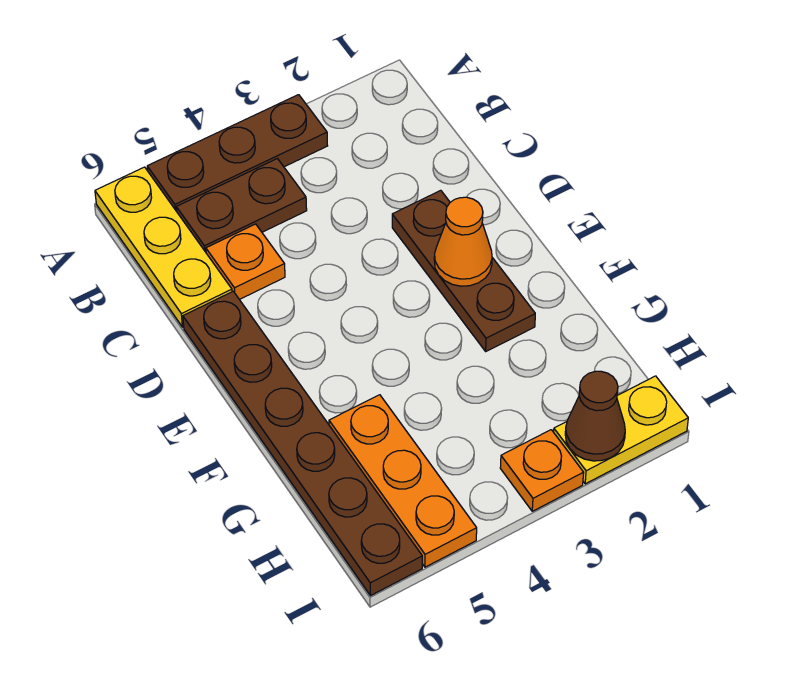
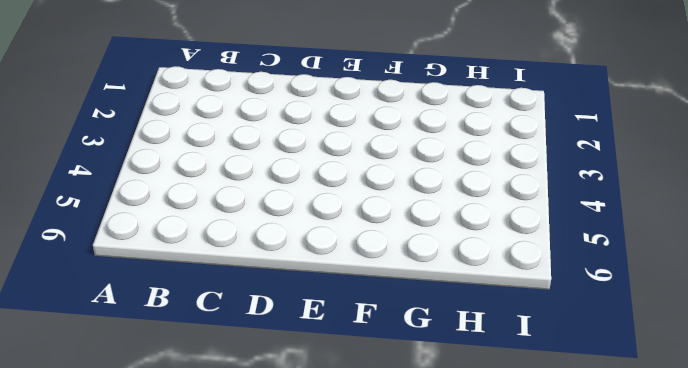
none -> brown plate A3:A5 level 1
none -> yellow plate A6:C6 level 1

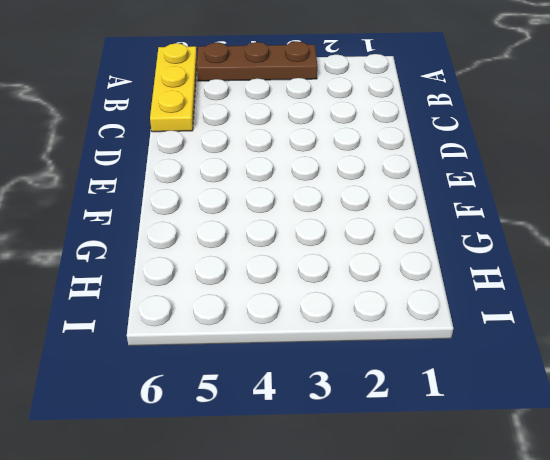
none -> brown plate B4:B5 level 1
none -> orange plate C5 level 1

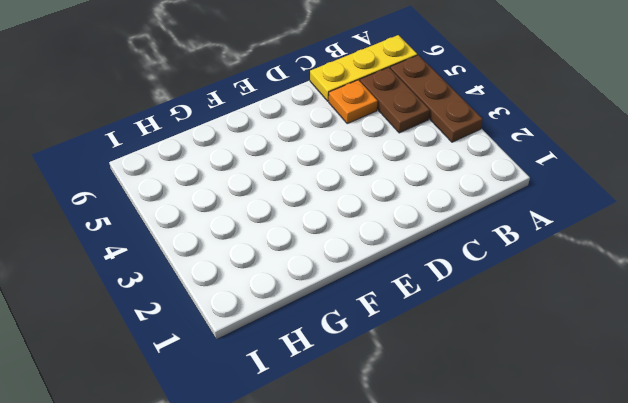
none -> brown plate D2:F2 level 1
none -> brown plate D6:I6 level 1

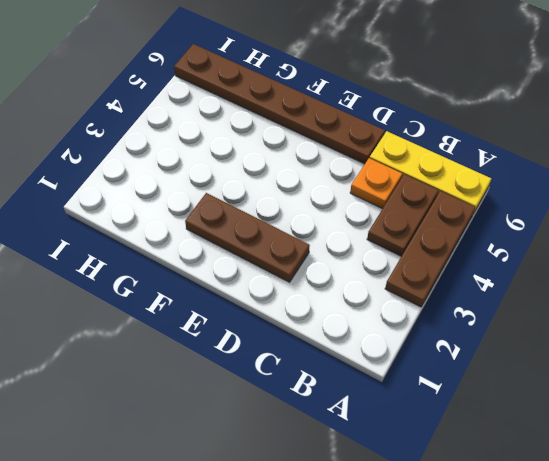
none -> orange plate G5:I5 level 1
none -> yellow plate I1:I2 level 1

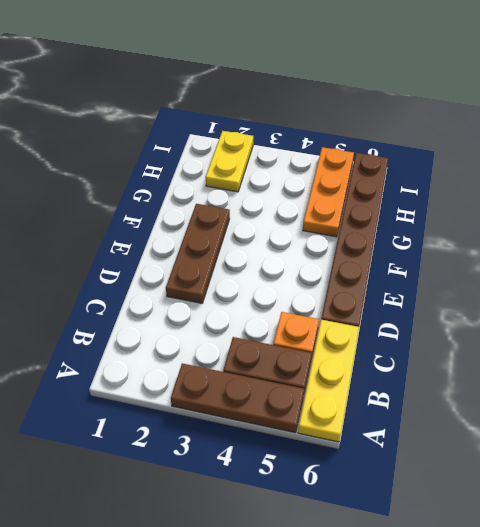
yellow plate H2:I2 level 1 -> yellow plate I1:I2 level 1
none -> orange plate I3 level 1
none -> orange cone E2 level 2

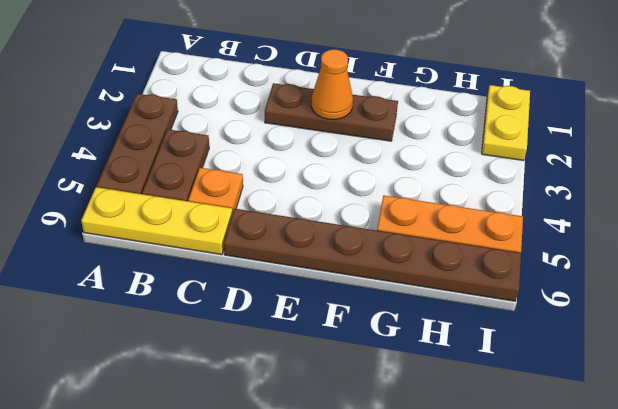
none -> orange plate I3 level 1
none -> brown cone I2 level 2

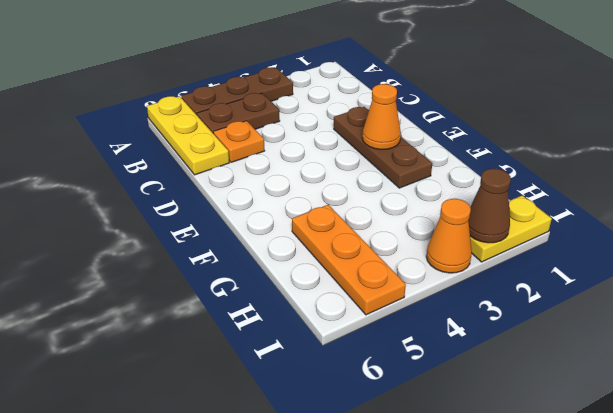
orange cone I3 level 1 -> orange plate I3 level 1
none -> brown plate D6:I6 level 1

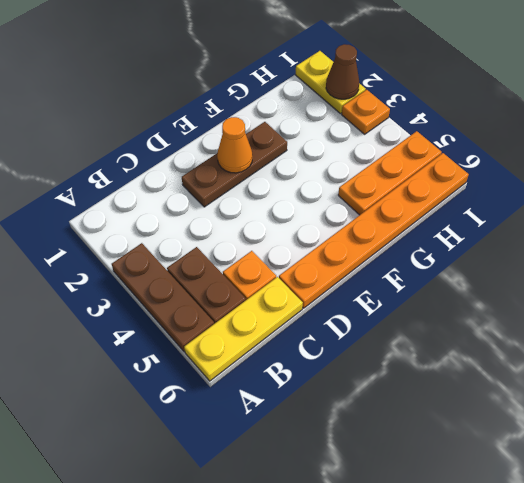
orange plate D6:I6 level 1 -> brown plate D6:I6 level 1

